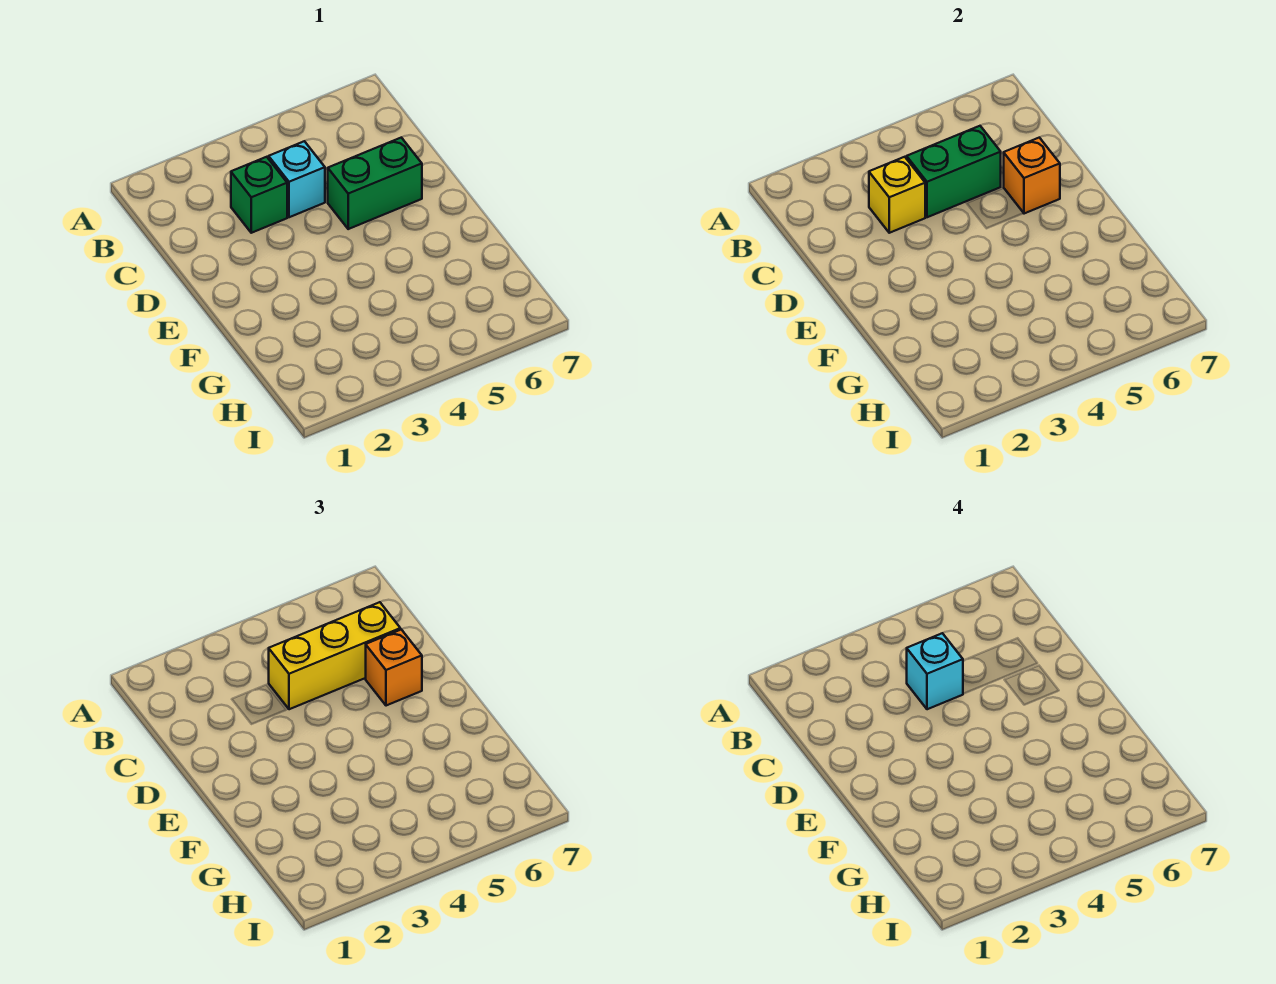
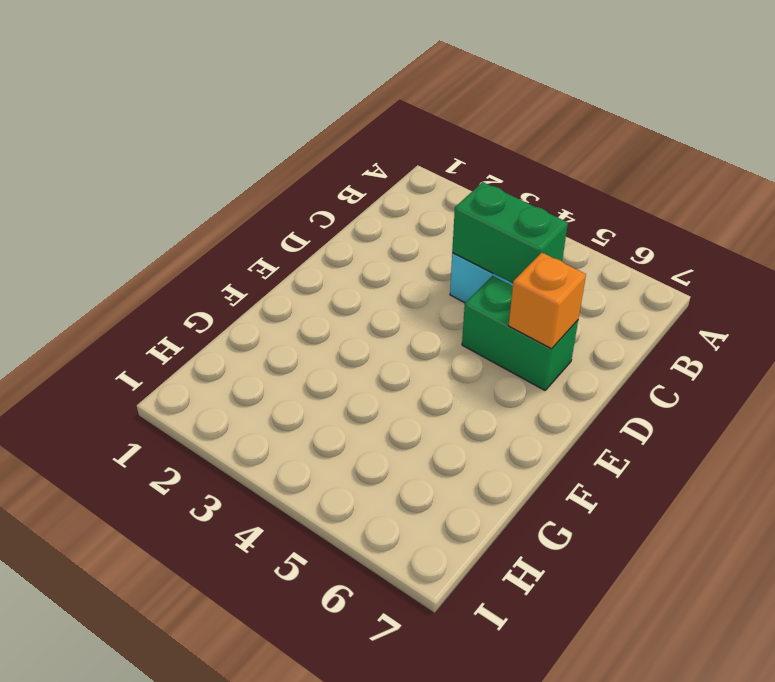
none -> green brick C3 level 1
none -> yellow brick C3 level 2

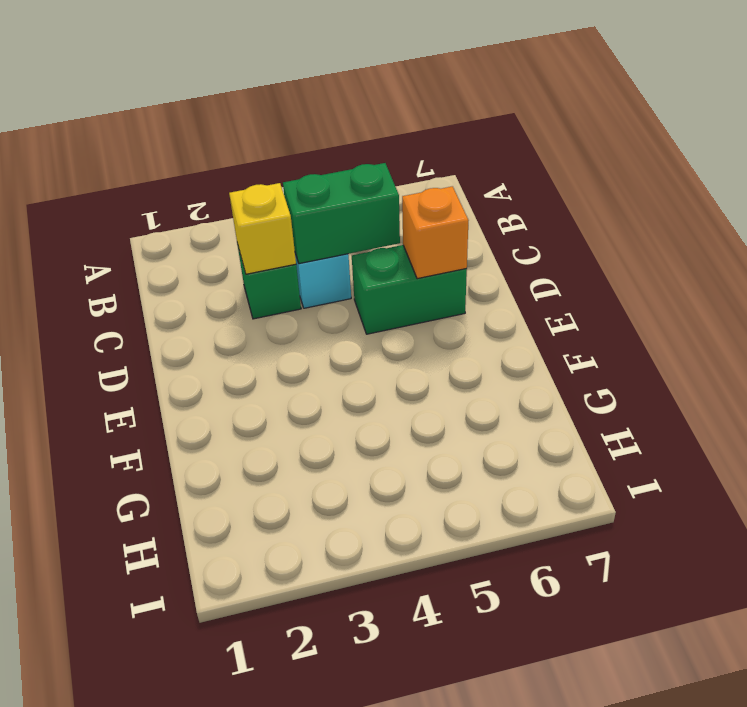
none -> yellow brick C4:C6 level 3
none -> orange brick D6 level 3

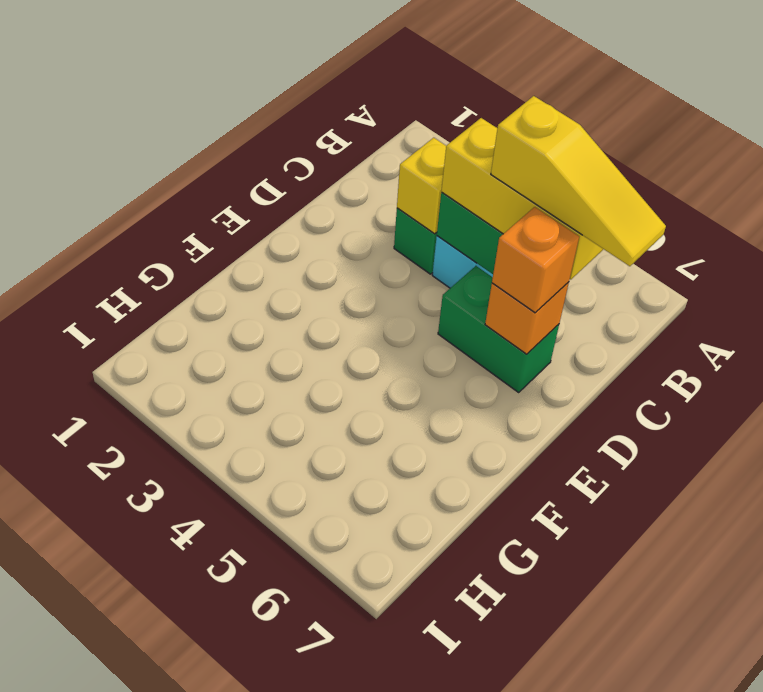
yellow slope C5:C7 level 4 top 5 -> none
none -> cyan brick C4 level 4

